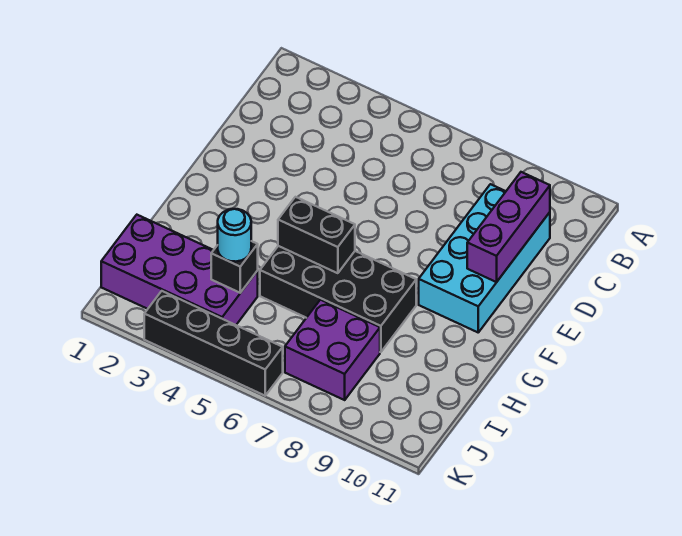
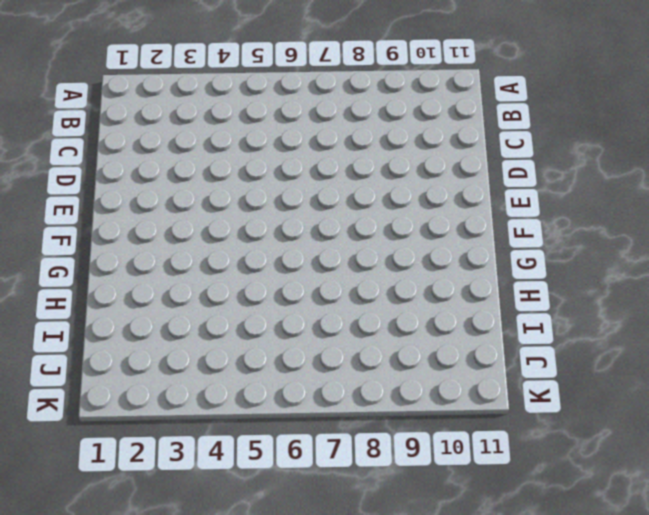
none -> cyan brick C9:F10 level 1
none -> black brick G5:H8 level 1

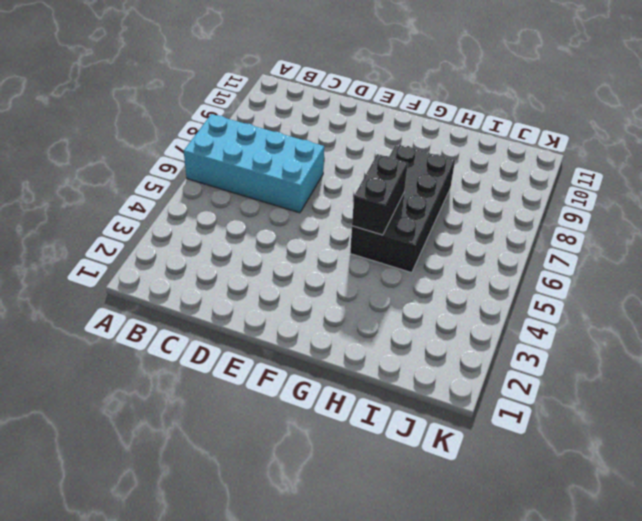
cyan brick A6:D7 level 1 -> cyan brick C9:F10 level 1
none -> purple brick I1:J4 level 1
none -> purple brick I7:J8 level 1

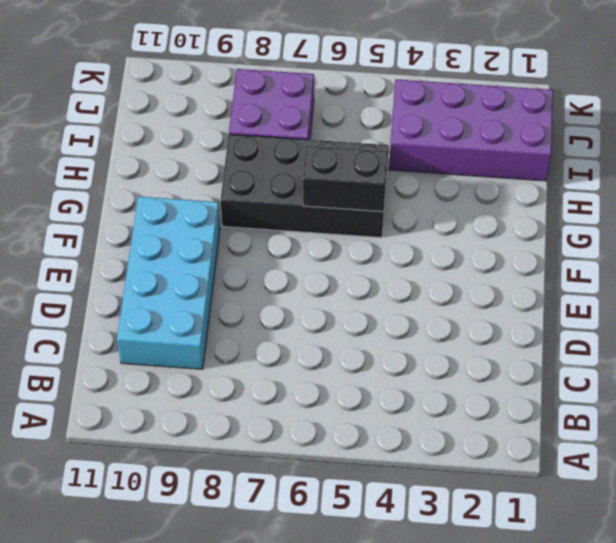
none -> black brick K3:K6 level 1
none -> purple brick C10:E10 level 2

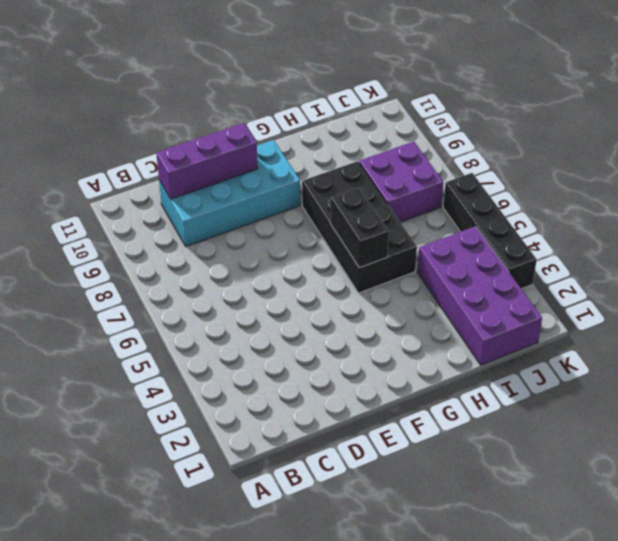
none -> black brick I4 level 2
none -> cyan round brick I4 level 3

